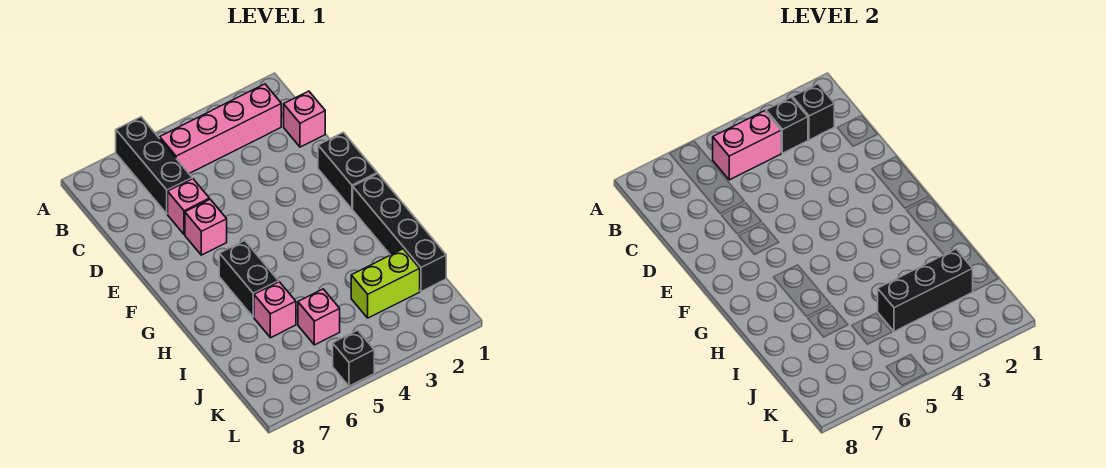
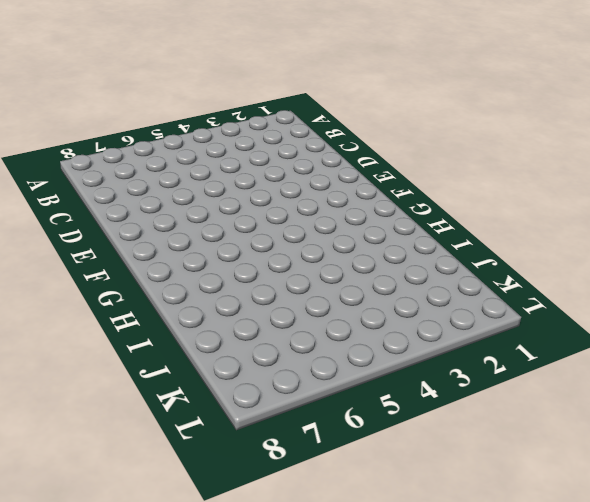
none -> black brick A6:C6 level 1
none -> pink brick B2:B5 level 1
none -> pink brick C1 level 1

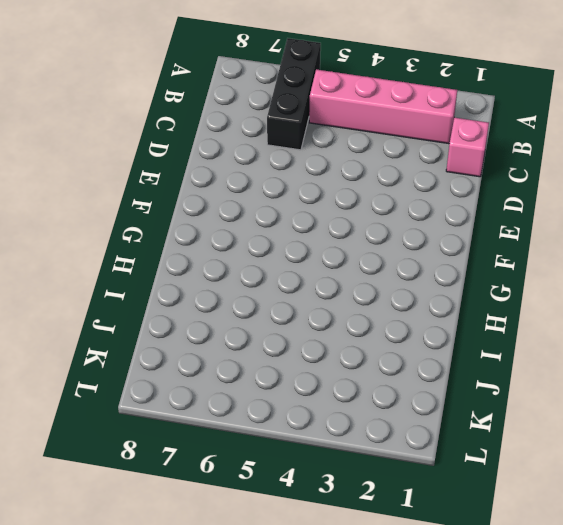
none -> pink brick D6 level 1
none -> black brick E1:F1 level 1
none -> pink brick E6 level 1

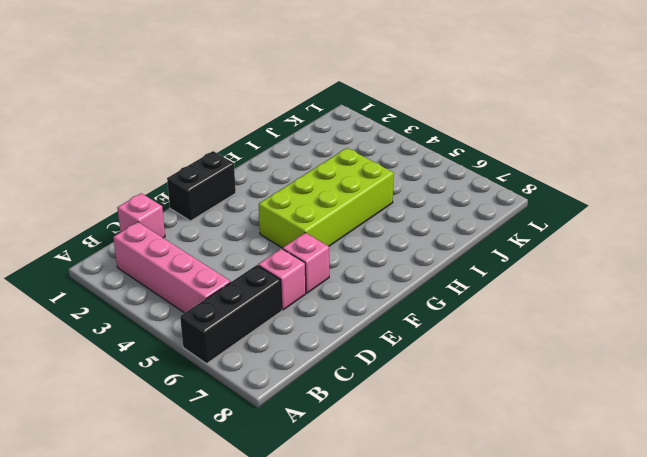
lime brick F4:I5 level 1 -> none
none -> black brick G1:J1 level 1
none -> black brick G6:H6 level 1
none -> pink brick I6 level 1

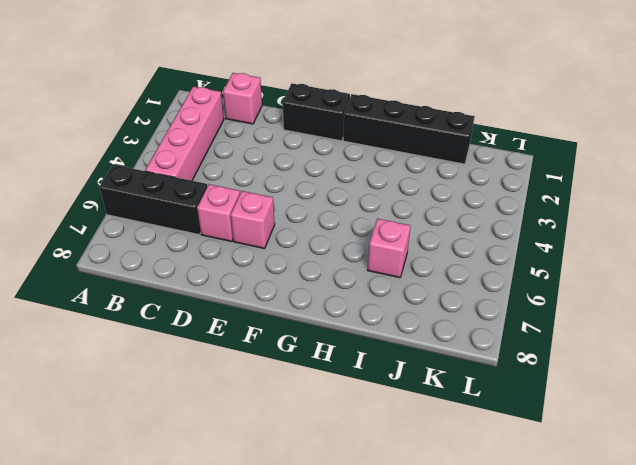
none -> black brick G6:H6 level 1
none -> lime brick J2:J3 level 1
none -> pink brick J5 level 1

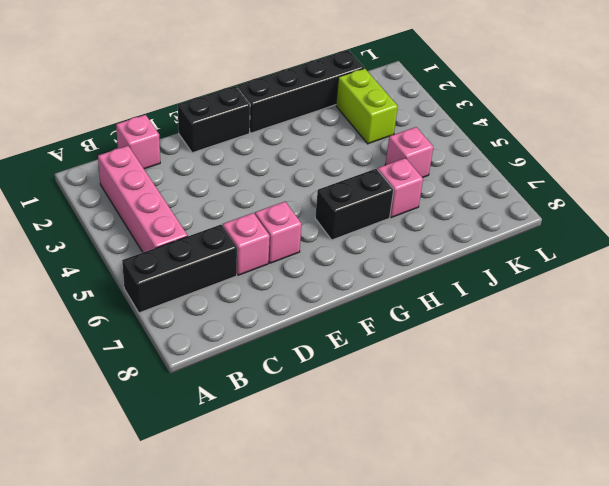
none -> black brick L5 level 1
none -> black brick B2 level 2
none -> black brick B3 level 2

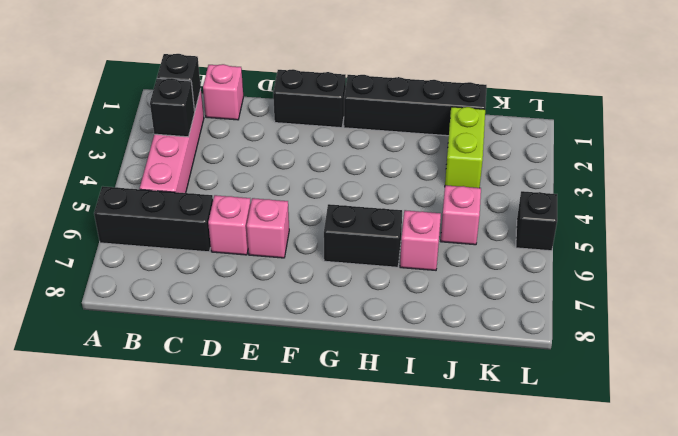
none -> pink brick B4:B5 level 2
none -> black brick J2:J4 level 2

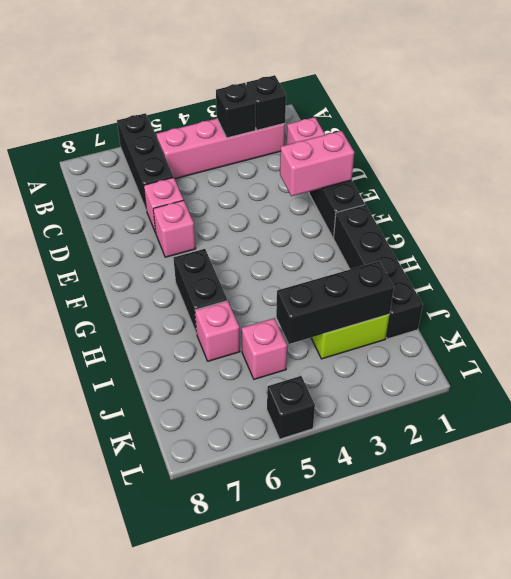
pink brick E1:E2 level 2 -> pink brick B4:B5 level 2

